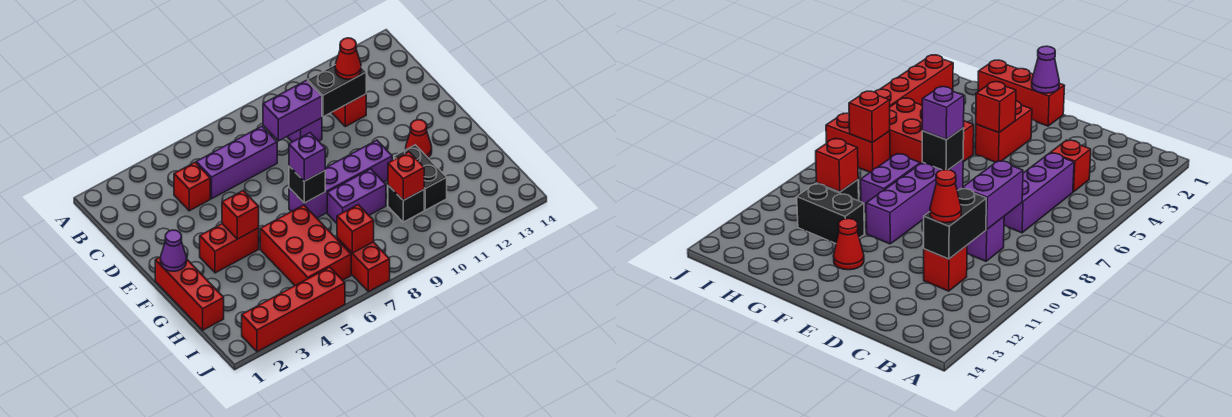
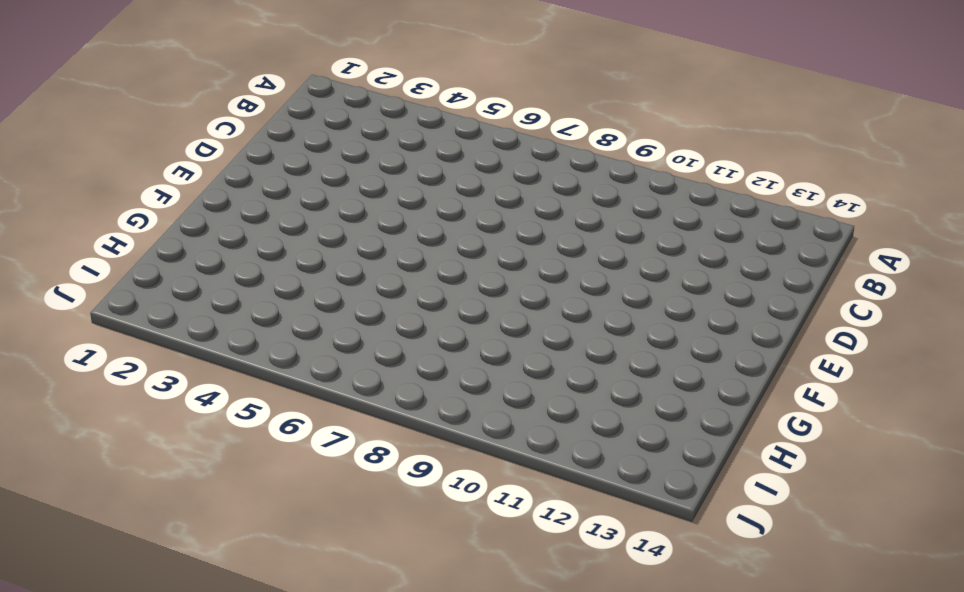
none -> red brick C4 level 1
none -> purple brick C5:C7 level 1
none -> purple brick C9 level 1

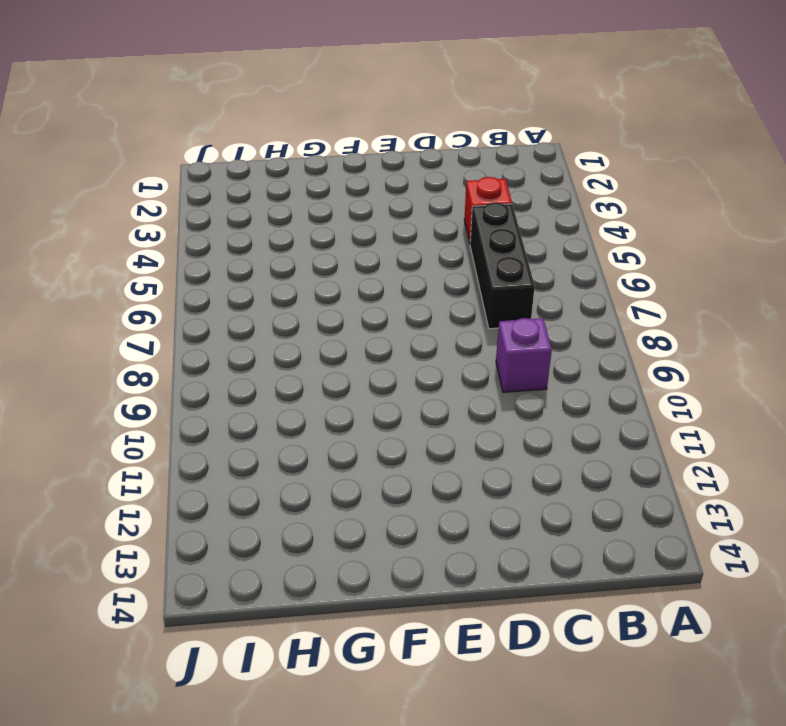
black brick C5:C7 level 1 -> purple brick C5:C7 level 1
none -> red brick C11 level 1
none -> red brick F1:H1 level 1
none -> red brick F3:F4 level 1

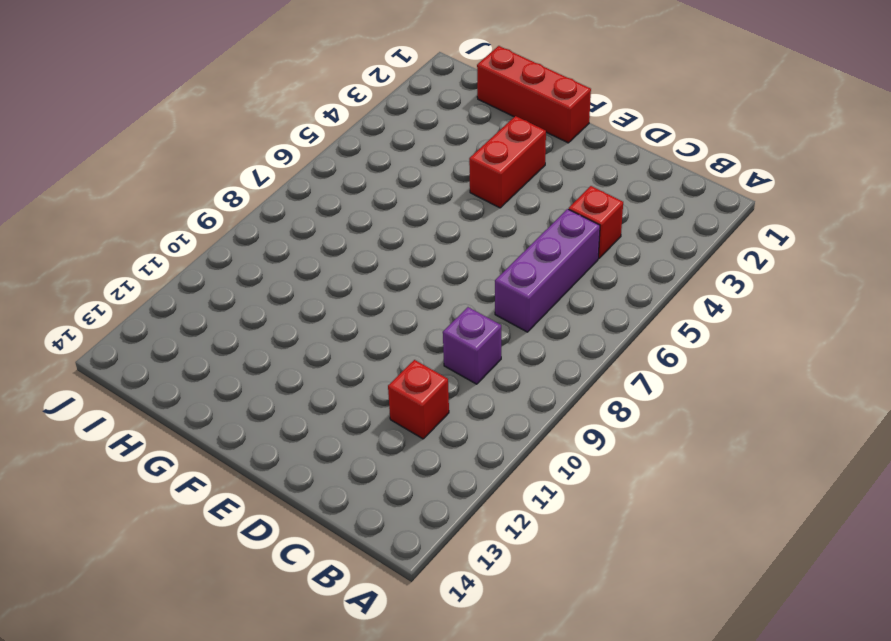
none -> purple brick F7:F10 level 1
none -> red cone F12 level 1
none -> red brick G5:I6 level 1

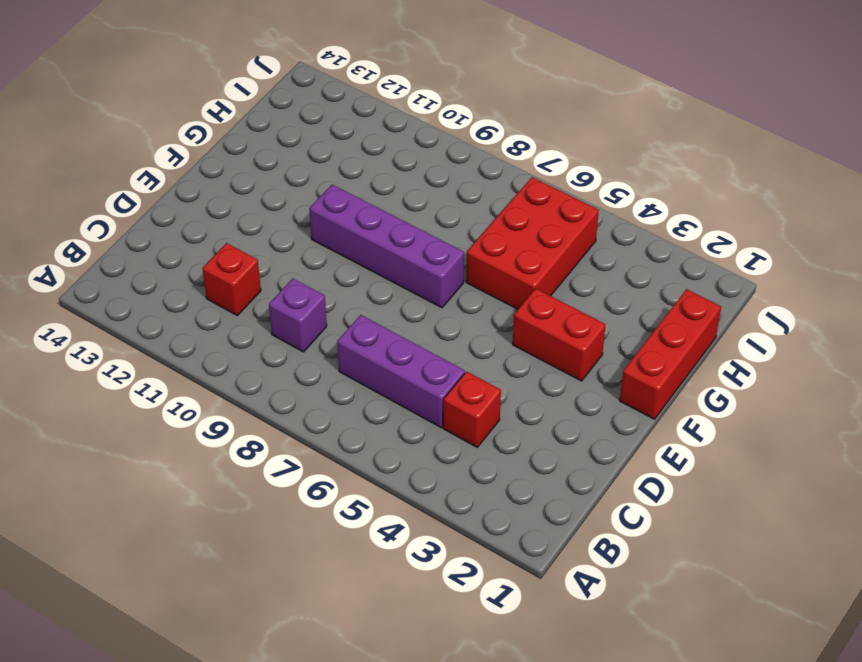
none -> red cone F12 level 1
none -> purple brick G8:G9 level 1
none -> black brick G11:H11 level 1

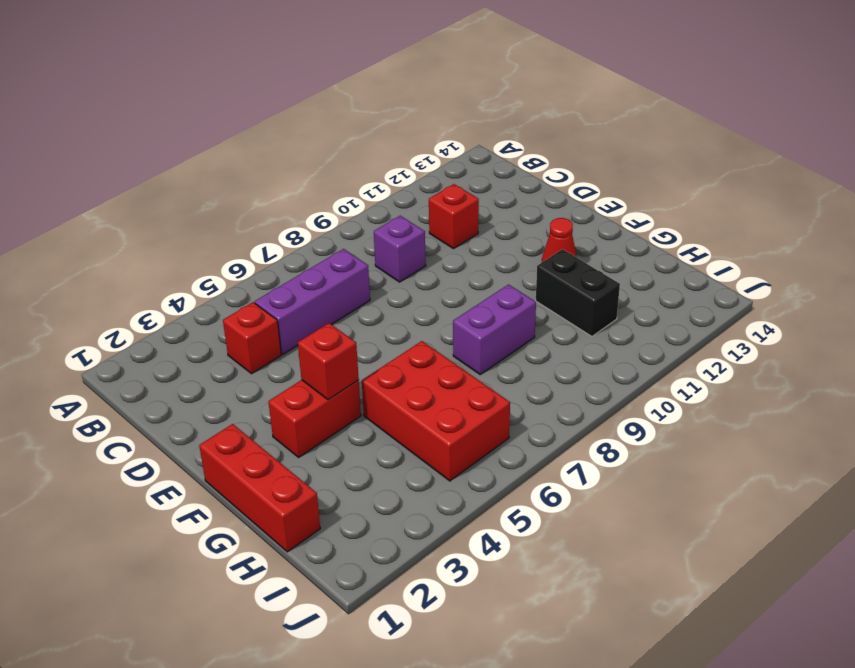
none -> purple brick F7:F10 level 1
none -> black brick H10 level 1
none -> red brick I7:J7 level 1

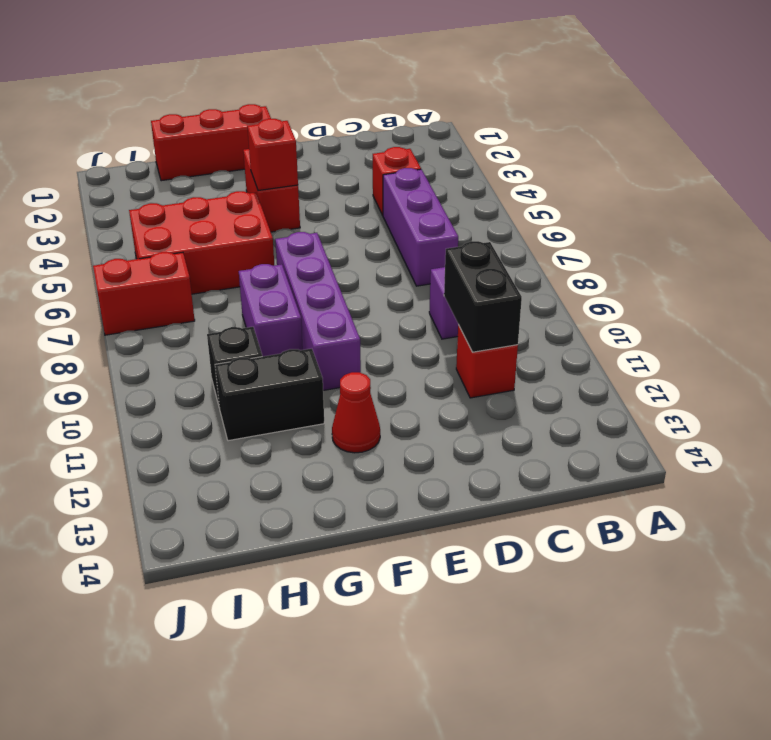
none -> red brick J2:J5 level 1
none -> purple brick C8:C9 level 2
none -> purple cone F1 level 2

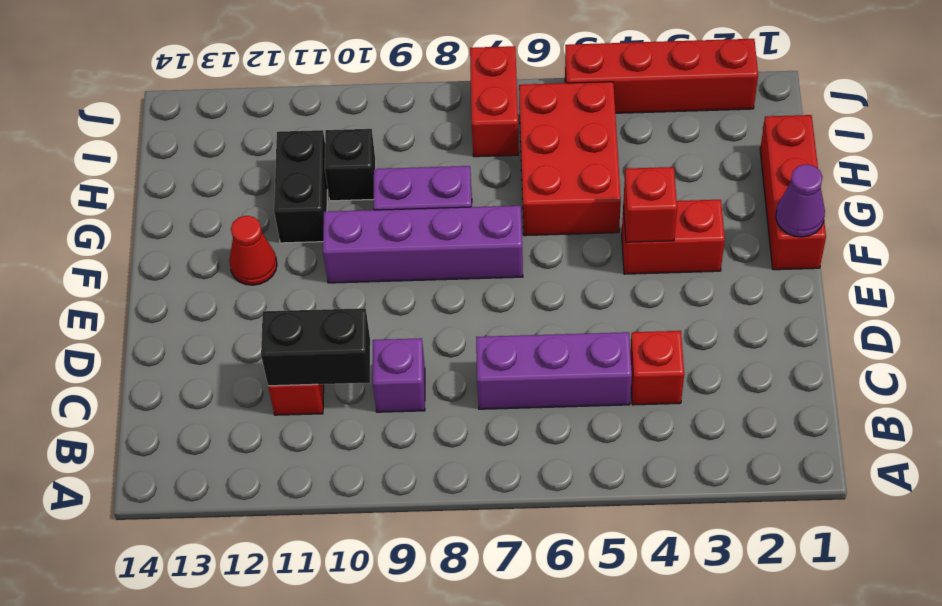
none -> purple brick C8:C9 level 2
none -> black brick F7 level 2
none -> red brick H10 level 2

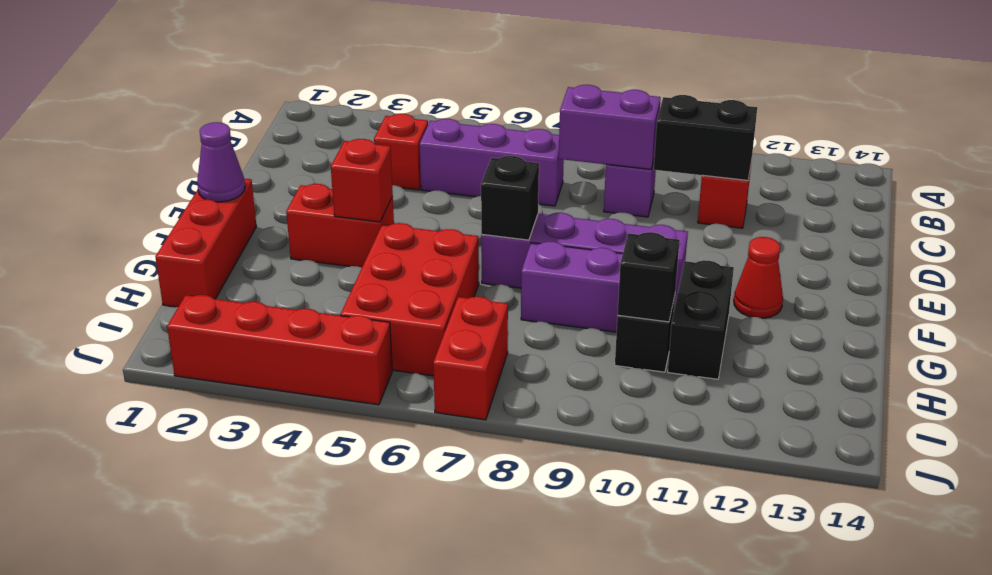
black brick H10 level 2 -> red brick H10 level 2
none -> red brick I7 level 2
none -> red cone C11 level 3
none -> purple brick F7 level 3

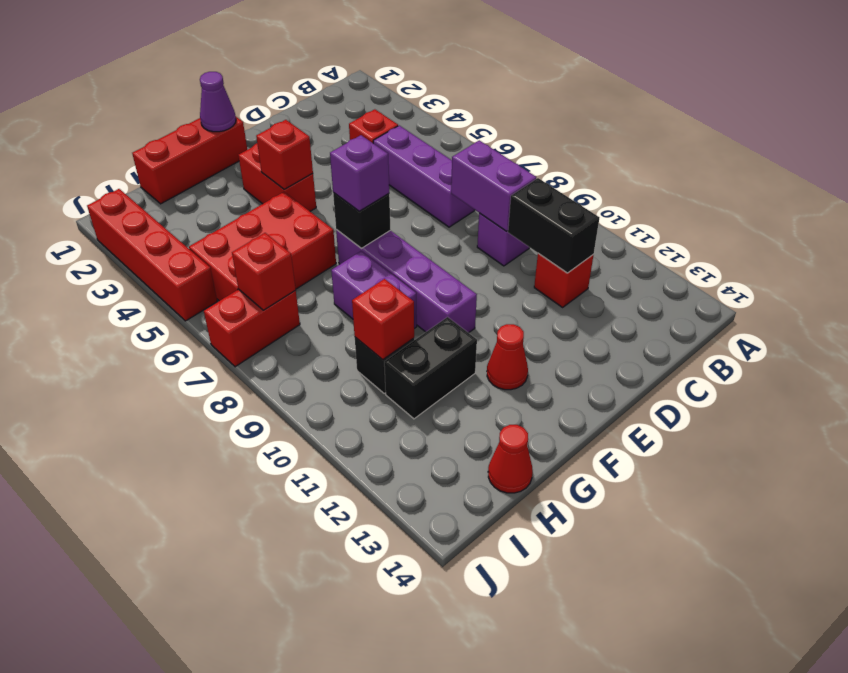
red cone H14 level 1 -> red cone C11 level 3

